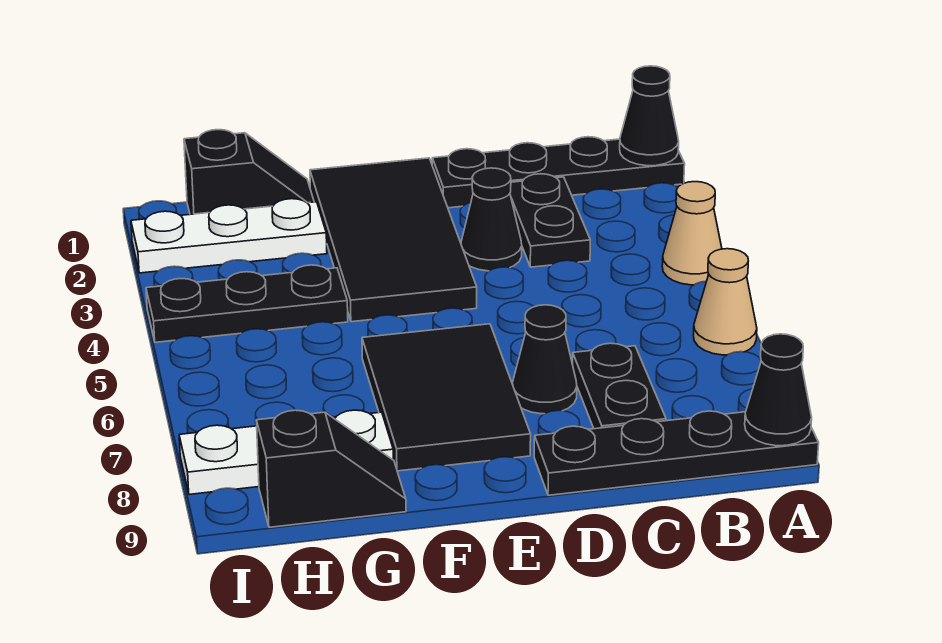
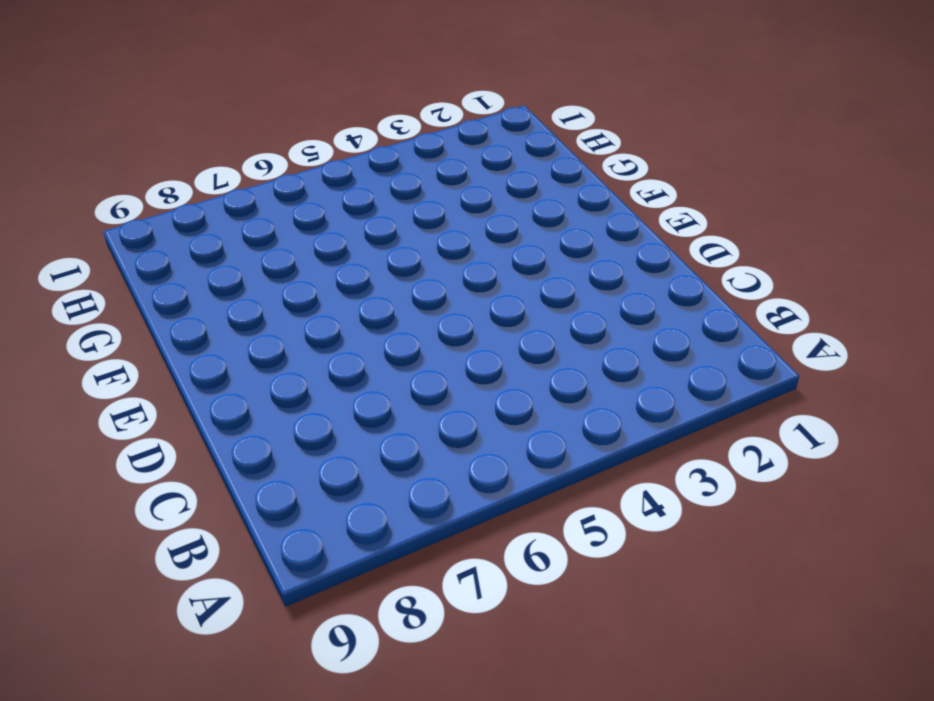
none -> black plate A1:D1 level 1
none -> tan cone A4 level 1
none -> tan cone A6 level 1

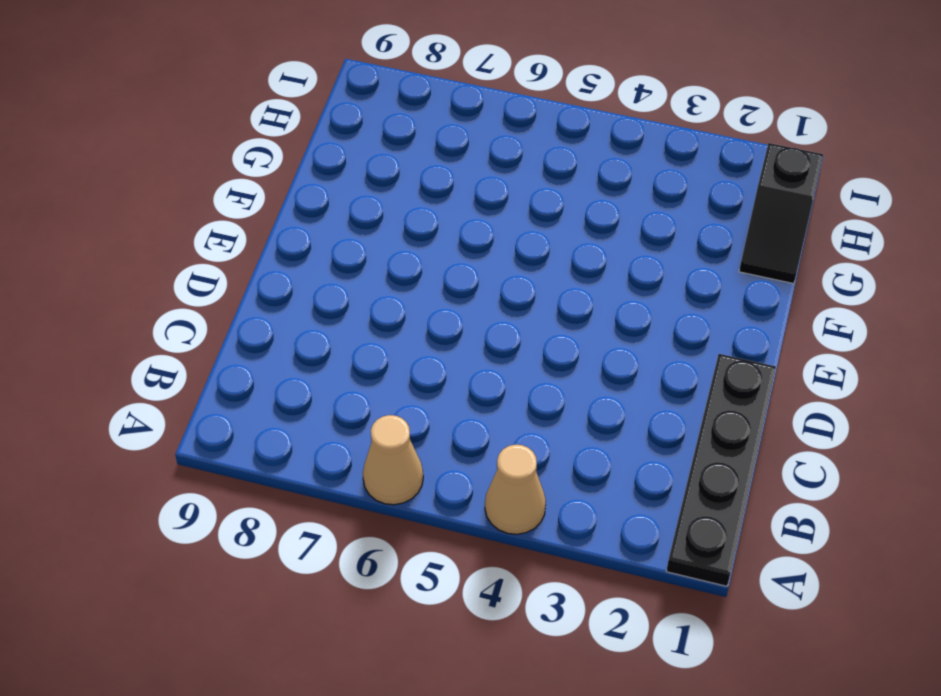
none -> black plate A9:D9 level 1
none -> black plate C2:C3 level 1
none -> black plate C7:C8 level 1

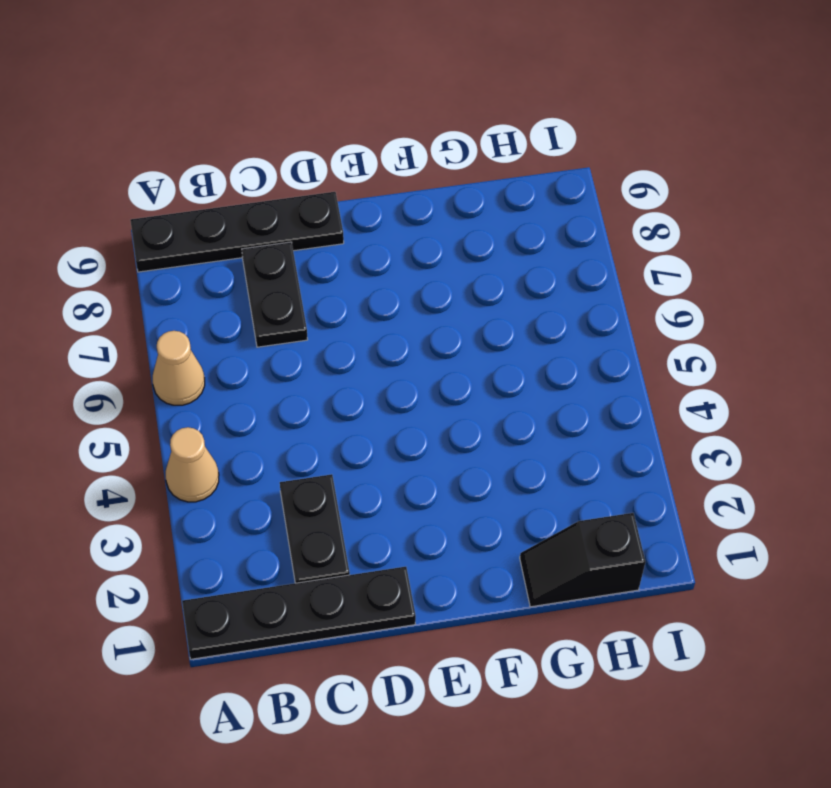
none -> black cone D3 level 1
none -> black cone D7 level 1
none -> black tile E1:F4 level 1

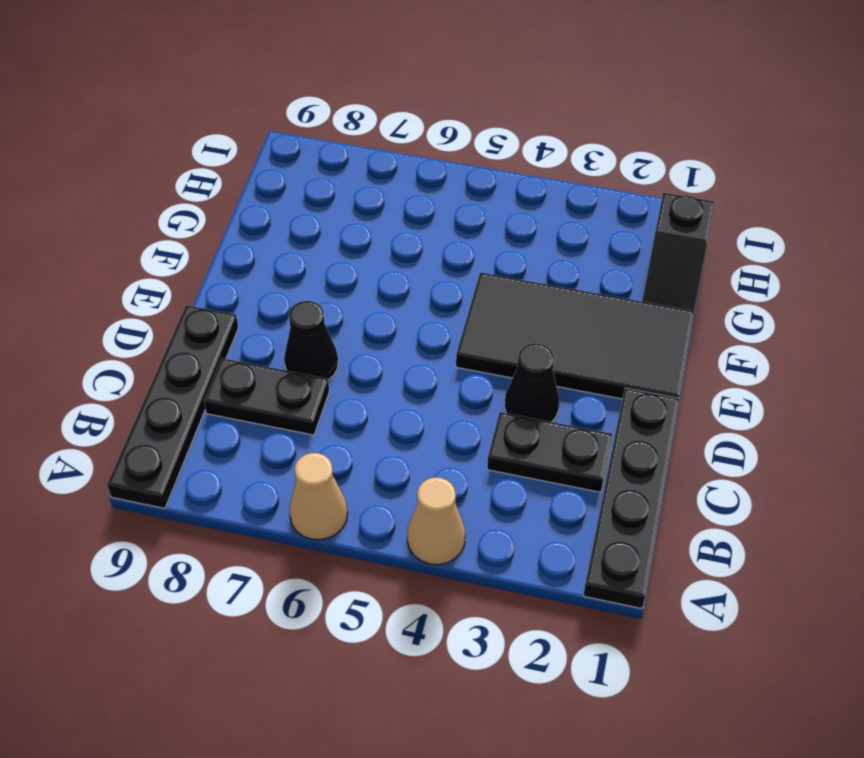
none -> black tile E6:F8 level 1
none -> white plate G2:I2 level 1
none -> black plate G4:I4 level 1

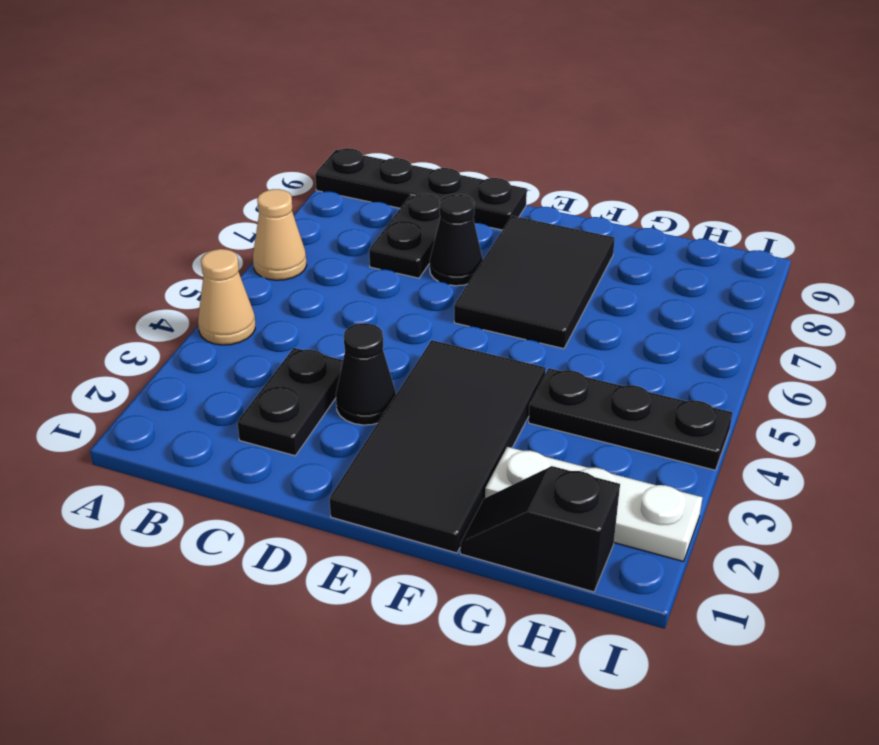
none -> black plate A1:D1 level 1
none -> white plate G8:I8 level 1
none -> black slope G9:H9 level 1 top H

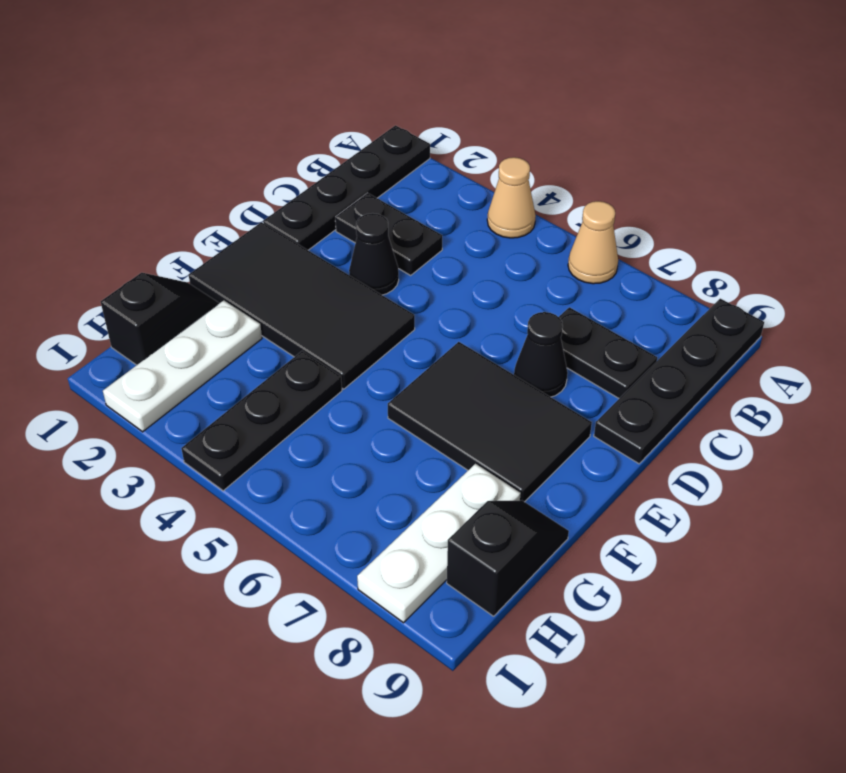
none -> black cone A1 level 2
none -> black cone A9 level 2

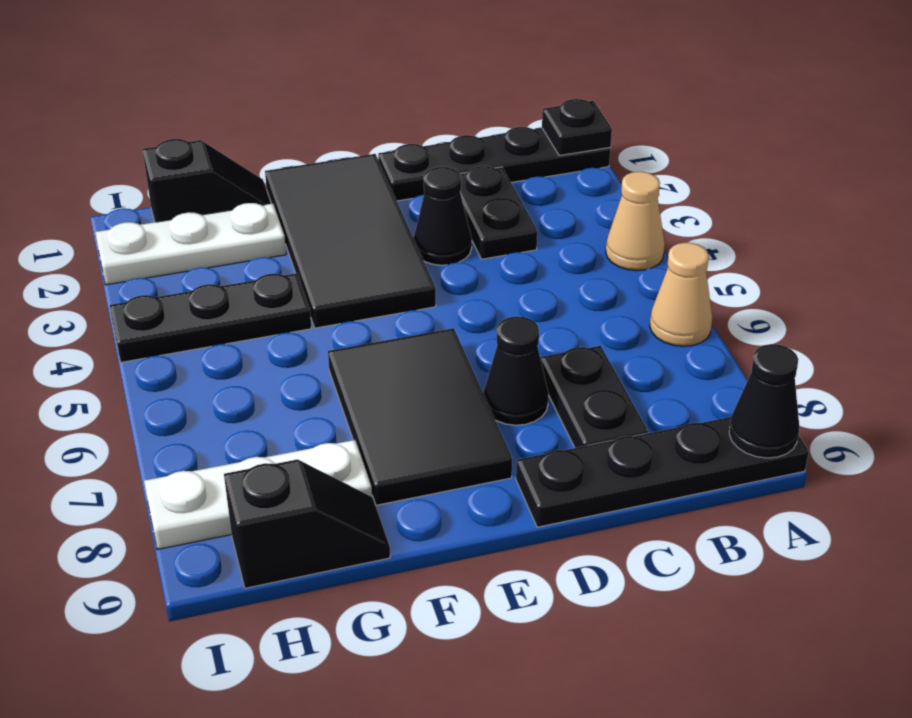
black plate A1 level 2 -> black cone A1 level 2

